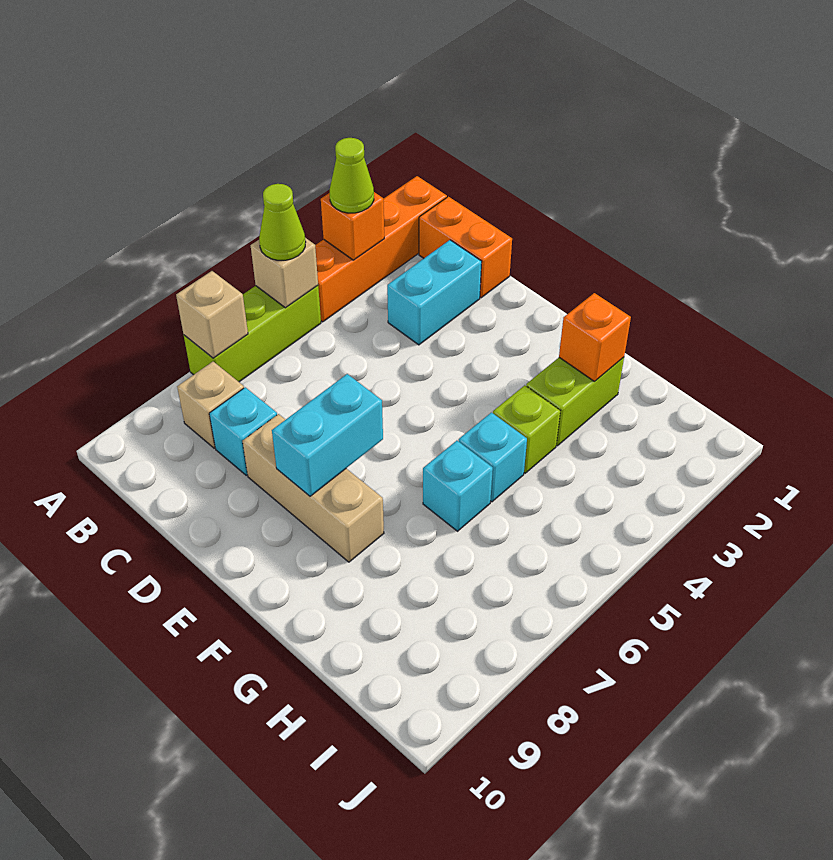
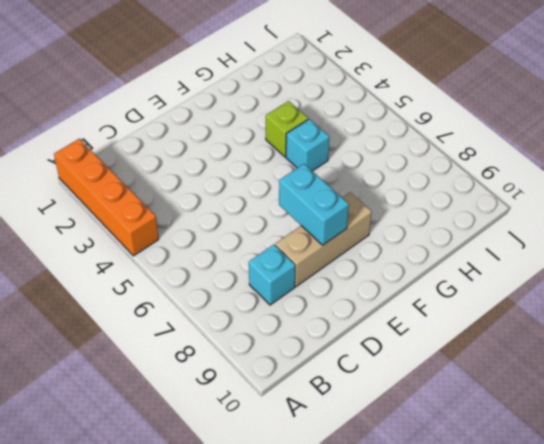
none -> lime brick A5:A7 level 1
none -> orange brick B1:C1 level 1
none -> tan brick B8 level 1

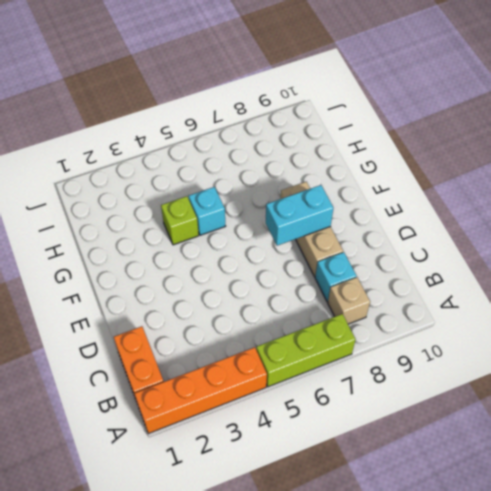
none -> cyan brick C2:C3 level 1
none -> lime brick G2:G3 level 1
none -> cyan brick G6 level 1

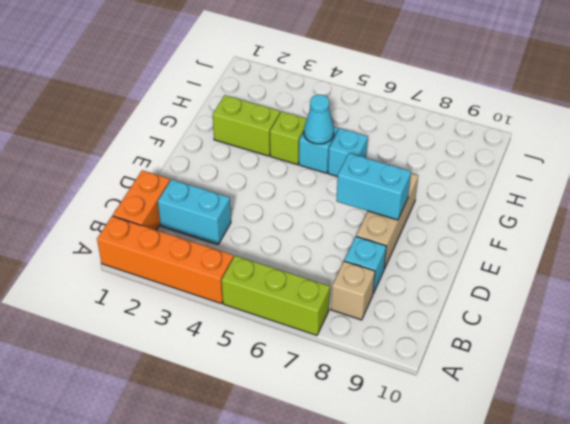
cyan cone G5 level 2 -> none
none -> orange brick A3 level 2
none -> tan brick A5 level 2
none -> tan brick A7 level 2

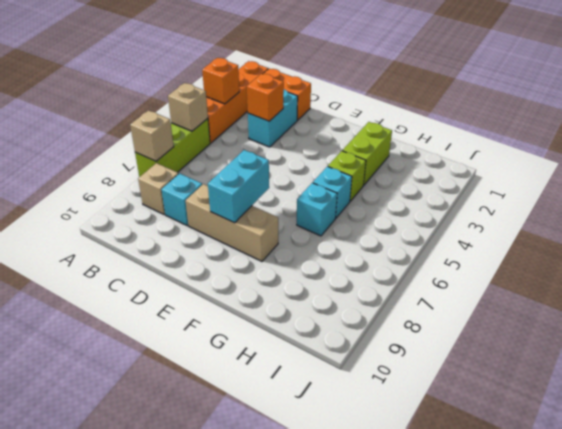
orange brick C3 level 2 -> orange brick G2 level 2
none -> lime cone A3 level 3
none -> lime cone A5 level 3

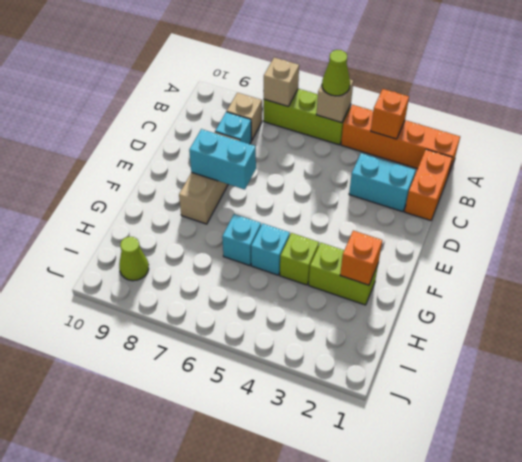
lime cone I9 level 1 -> lime cone A3 level 3

